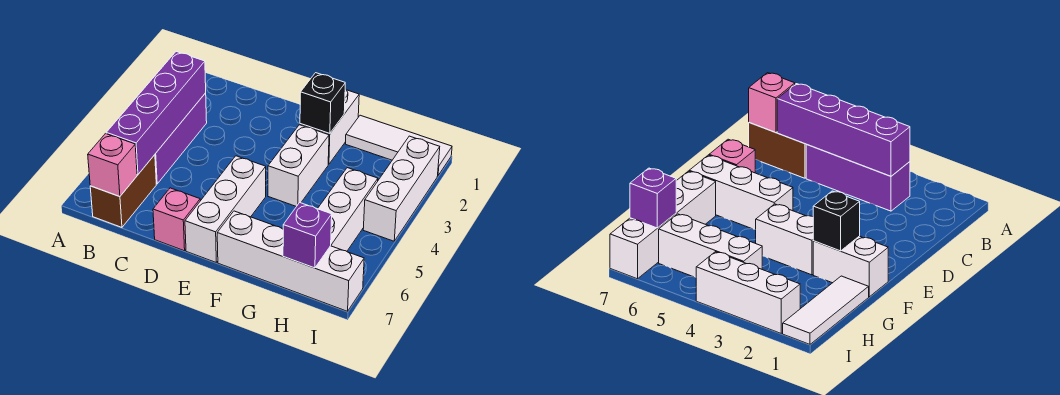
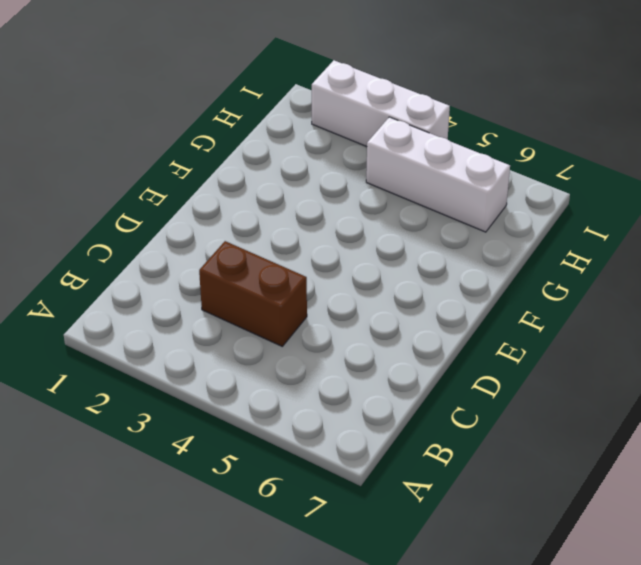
brown brick C3:C4 level 1 -> brown brick B6:B7 level 1
none -> purple brick B3:B5 level 1
none -> pink brick D7 level 1
none -> white brick E5:E7 level 1

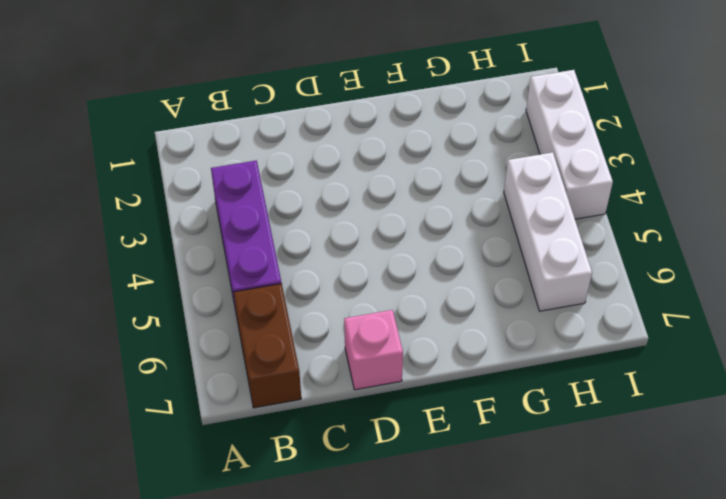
none -> white brick E5:E7 level 1
none -> white brick F1:F2 level 1
none -> white brick F3:F4 level 1

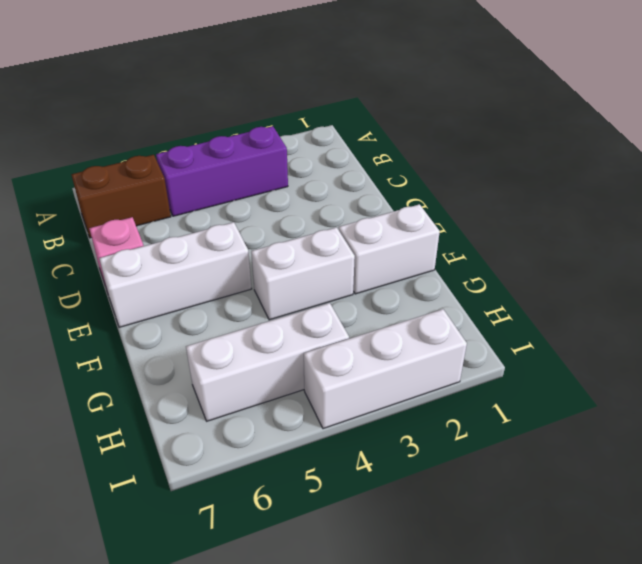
none -> white brick F7:I7 level 1
none -> white tile G1:I1 level 1
none -> purple brick B3:B6 level 2

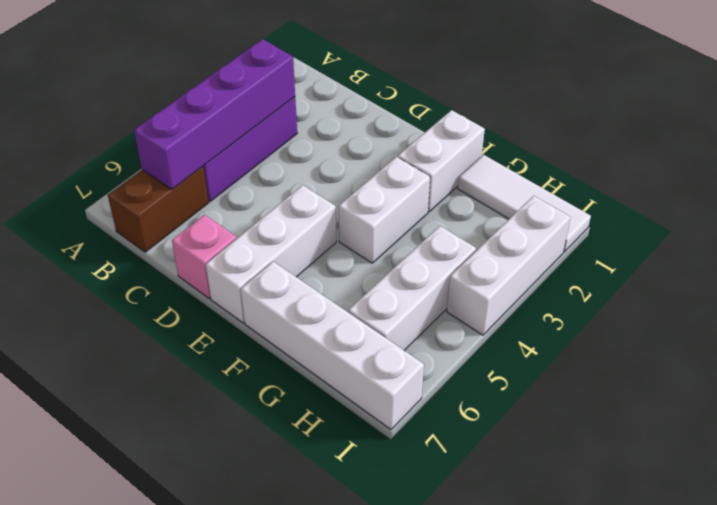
none -> pink brick B7 level 2
none -> black brick F2 level 2
none -> purple brick H7 level 2

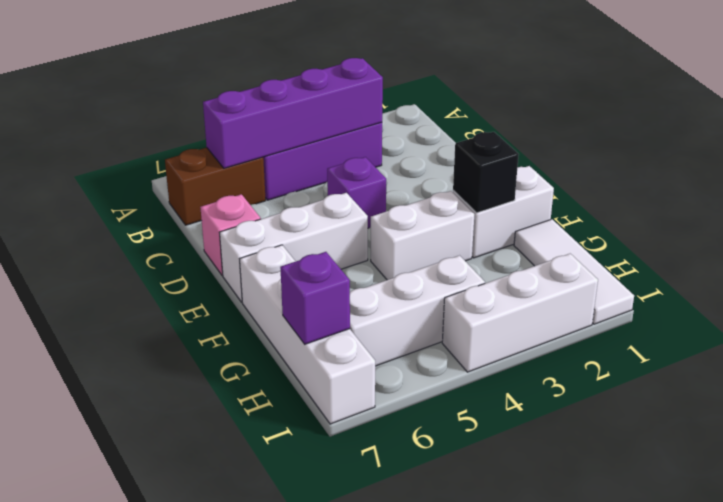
purple brick D4 level 1 -> none
none -> pink brick B7 level 2

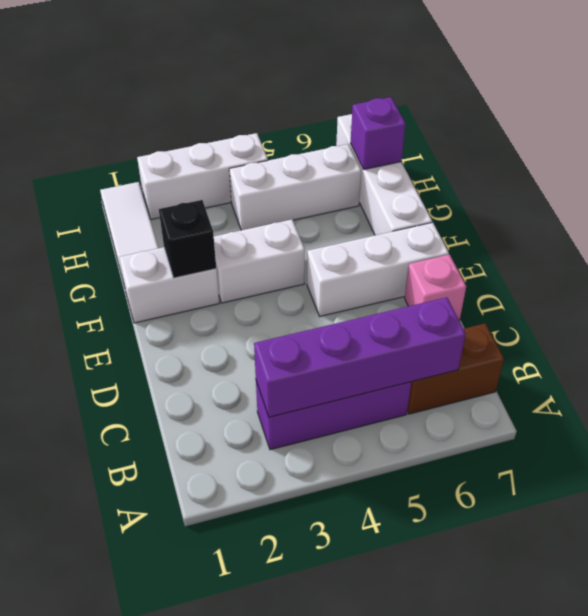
none -> pink brick B7 level 2

